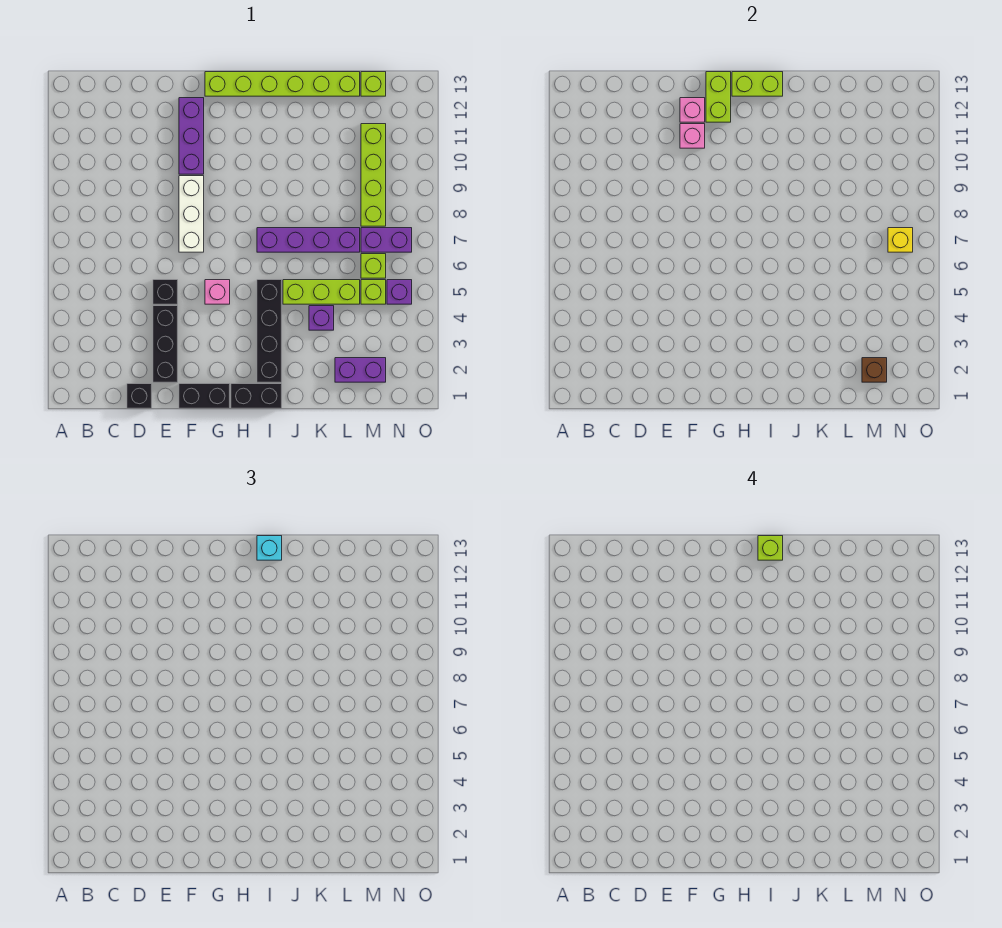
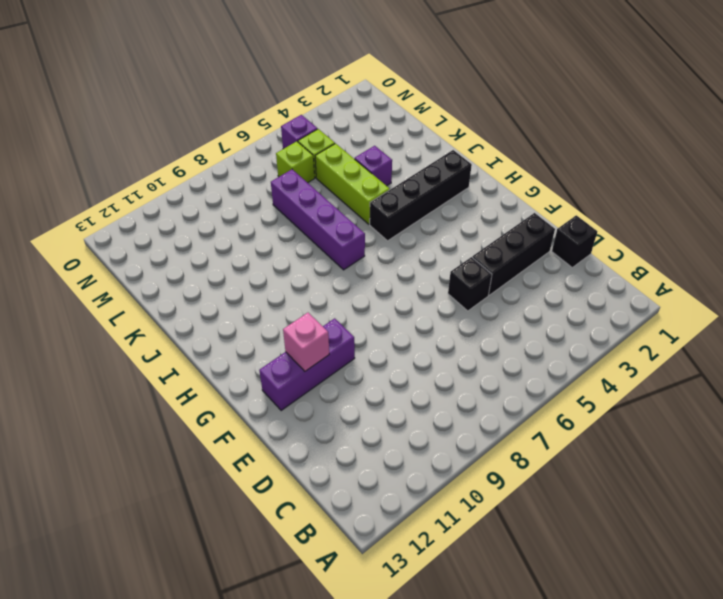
none -> black brick F1:G1 level 1
none -> white brick F7:F9 level 1
none -> pink brick G5 level 1

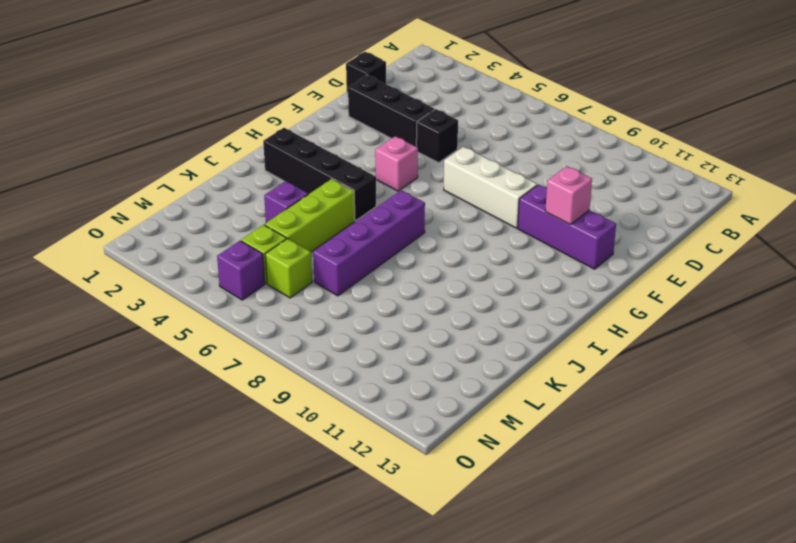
none -> black brick F1:G1 level 1
none -> lime brick G13:L13 level 1
none -> black brick H1:I1 level 1

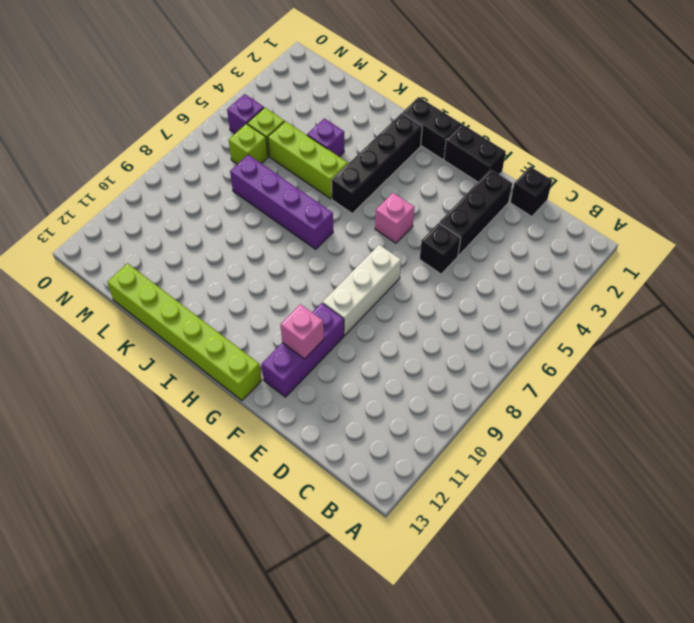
none -> purple brick L2:M2 level 1
none -> purple brick M7:N7 level 1
none -> lime brick M8:M11 level 1

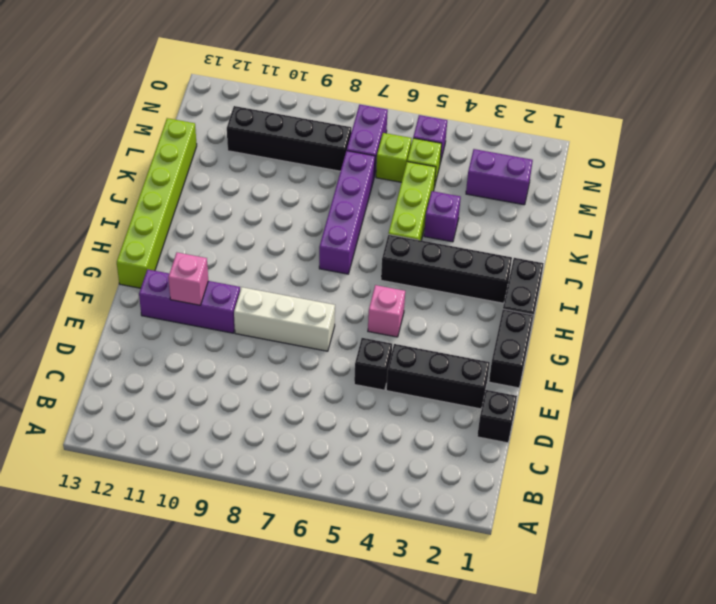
purple brick M2:M3 level 1 -> purple brick L2:M2 level 1
black brick M8:M11 level 1 -> lime brick M8:M11 level 1
none -> lime brick M13 level 1
none -> pink brick F12 level 2
none -> lime brick G12:G13 level 2

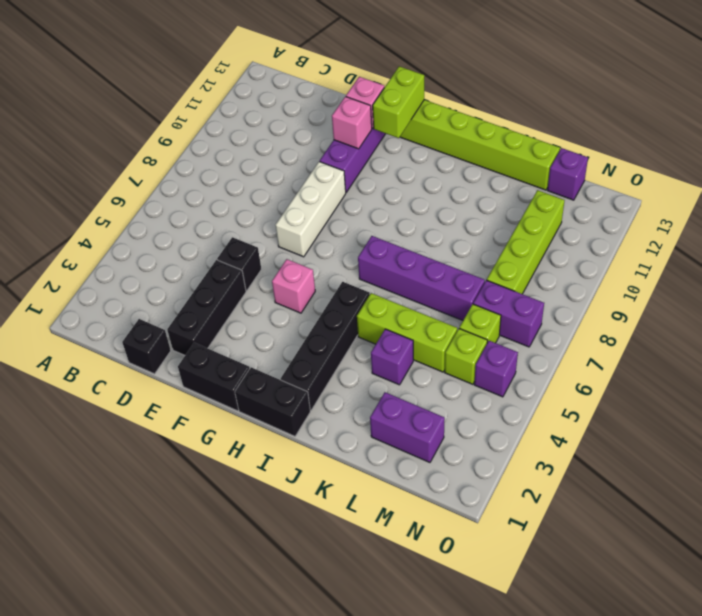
purple brick M13 level 1 -> lime brick M13 level 1
none -> lime brick H13:I13 level 2
none -> brown brick M2 level 2
none -> yellow brick N7 level 2

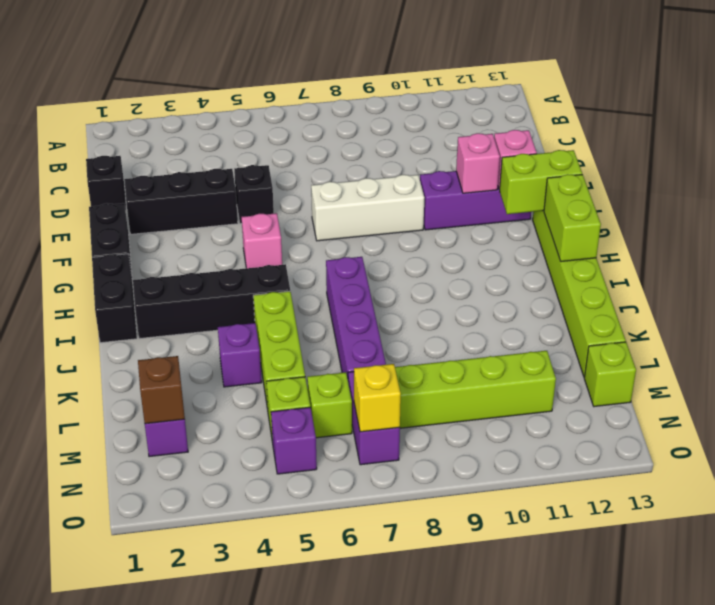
none -> cyan brick I13 level 3
none -> lime brick I13 level 4

